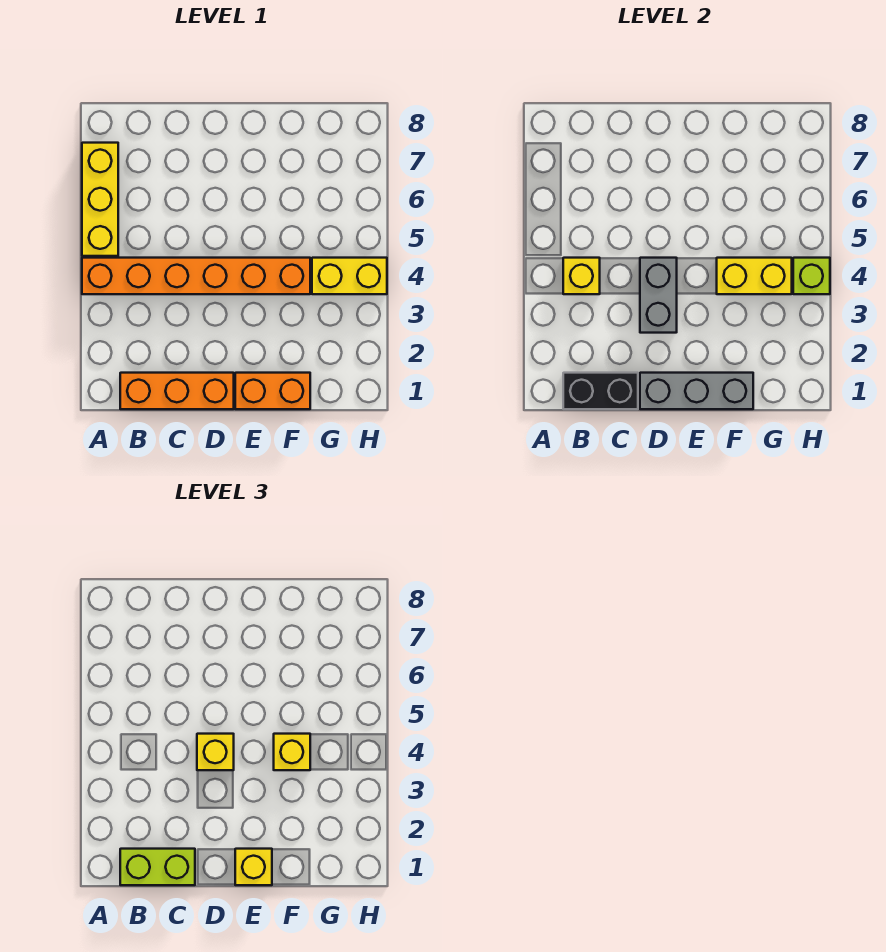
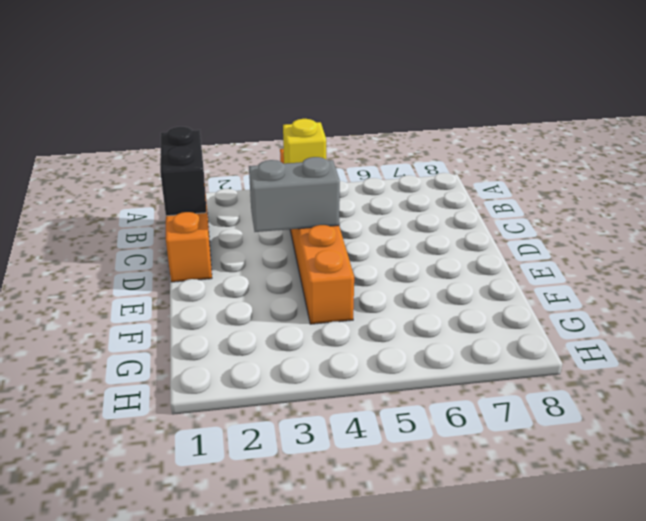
none -> yellow brick A5:A7 level 1
none -> orange brick E1:F1 level 1
none -> yellow brick G4:H4 level 1

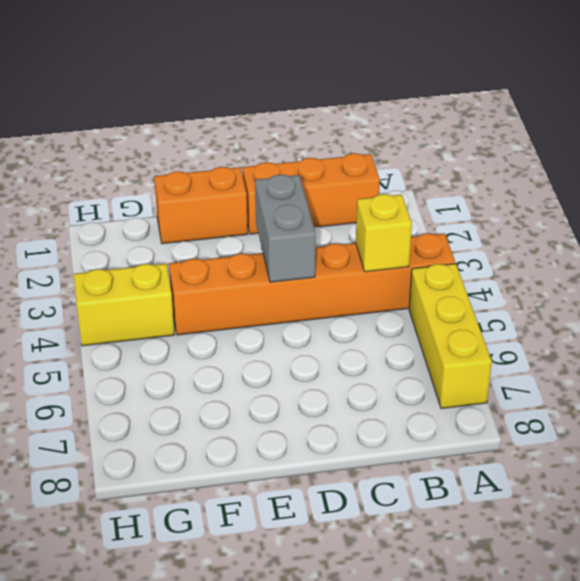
none -> black brick B1:C1 level 2
none -> grey brick D1:F1 level 2
none -> yellow brick F4:G4 level 2

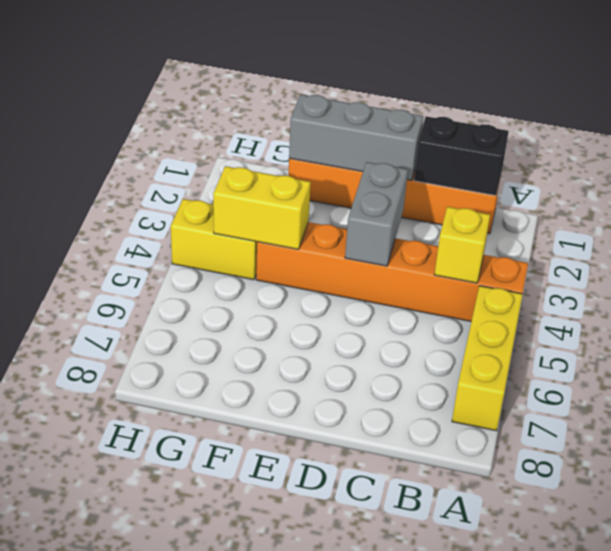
none -> lime brick H4 level 2
none -> lime brick B1:C1 level 3
none -> yellow brick D4 level 3

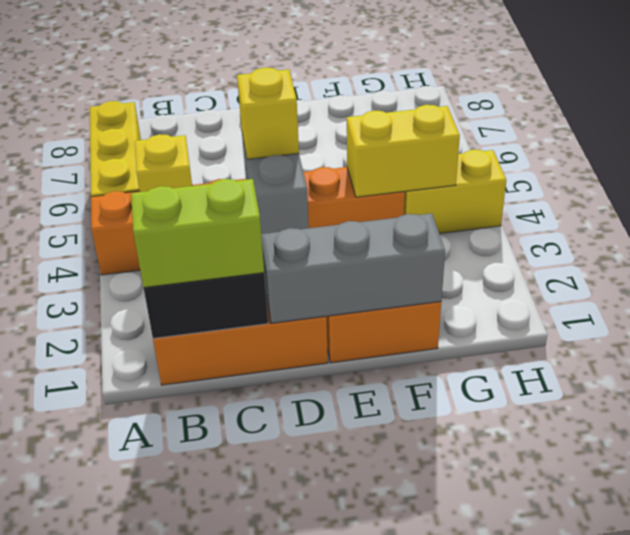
none -> lime brick H4 level 2
none -> yellow brick E1 level 3
none -> yellow brick F4 level 3

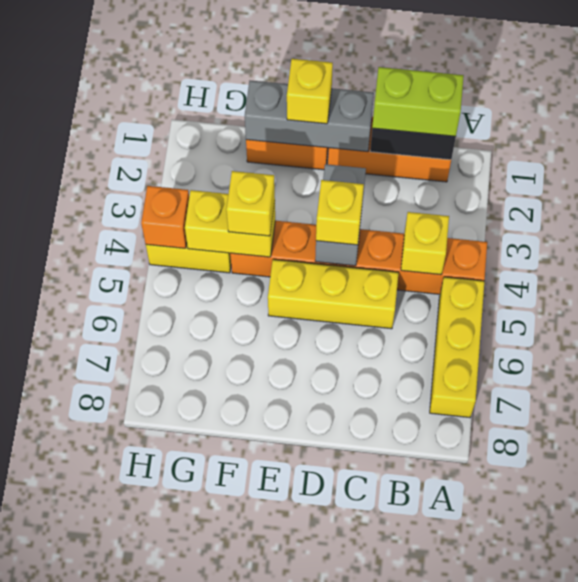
yellow brick C5:E5 level 1 -> none
orange brick H4 level 2 -> lime brick H4 level 2

